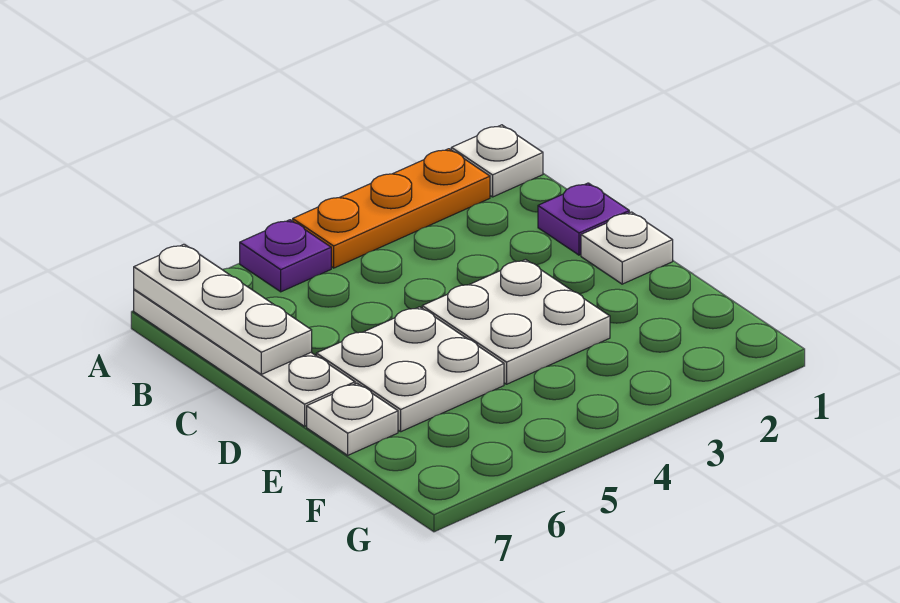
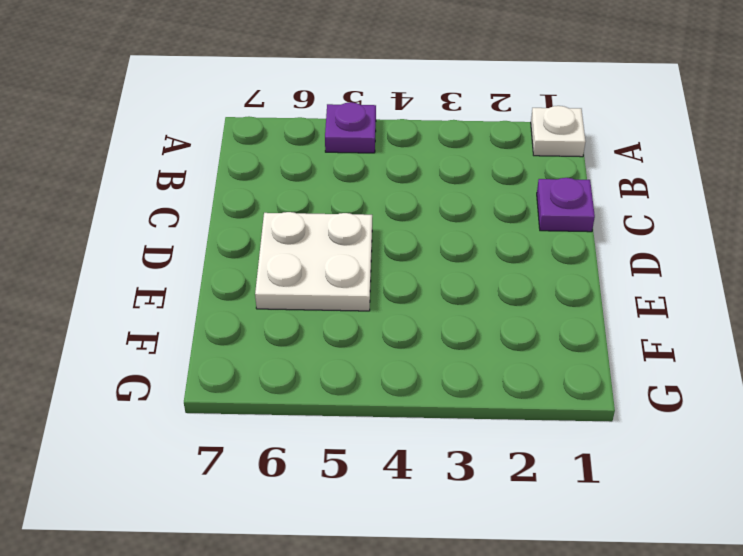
none -> orange plate A2:A4 level 1
none -> white plate A7:D7 level 1

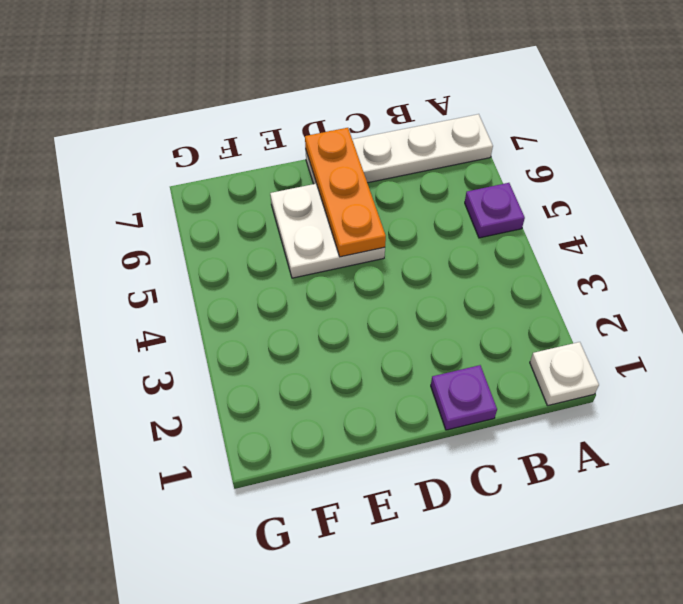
orange plate D5:D7 level 2 -> orange plate A2:A4 level 1
none -> white plate D1 level 1
none -> white plate D3:E4 level 1

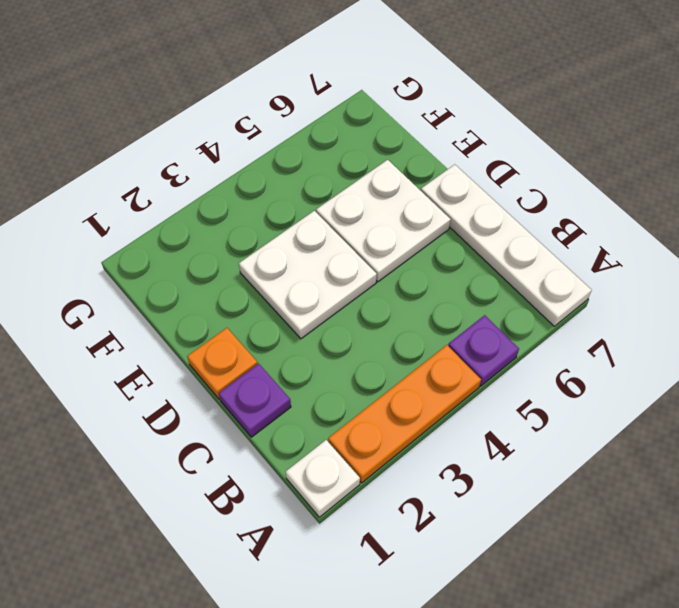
orange plate D1 level 1 -> white plate D1 level 1
none -> white plate E7 level 1
none -> white plate A7:C7 level 2

